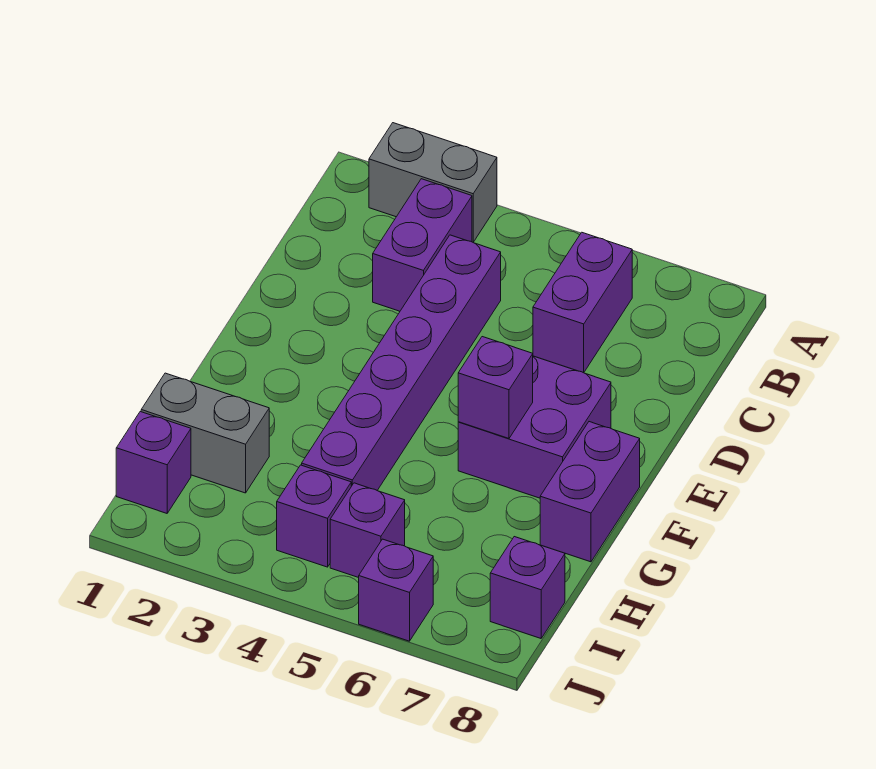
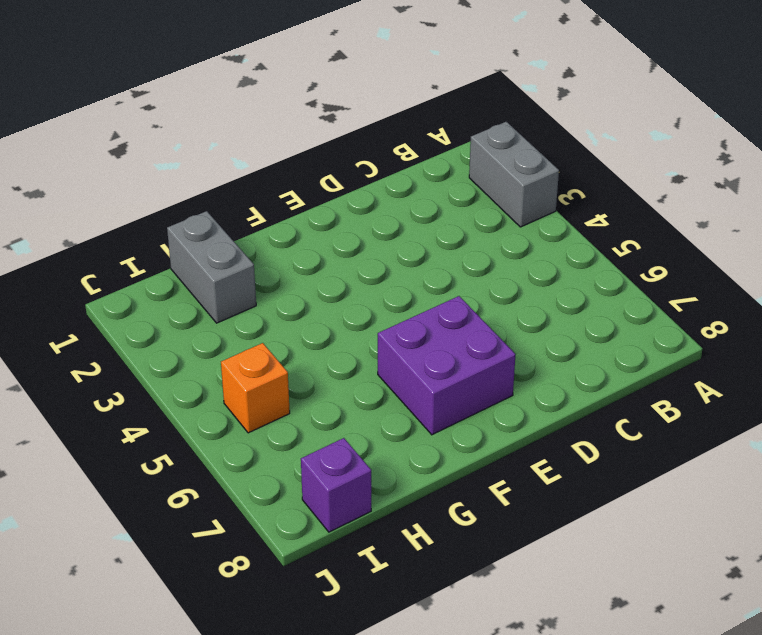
orange brick I5 level 1 -> purple brick I5 level 1
none -> purple brick B3:C3 level 1
none -> purple brick B6:C6 level 1
none -> purple brick C4:H4 level 1

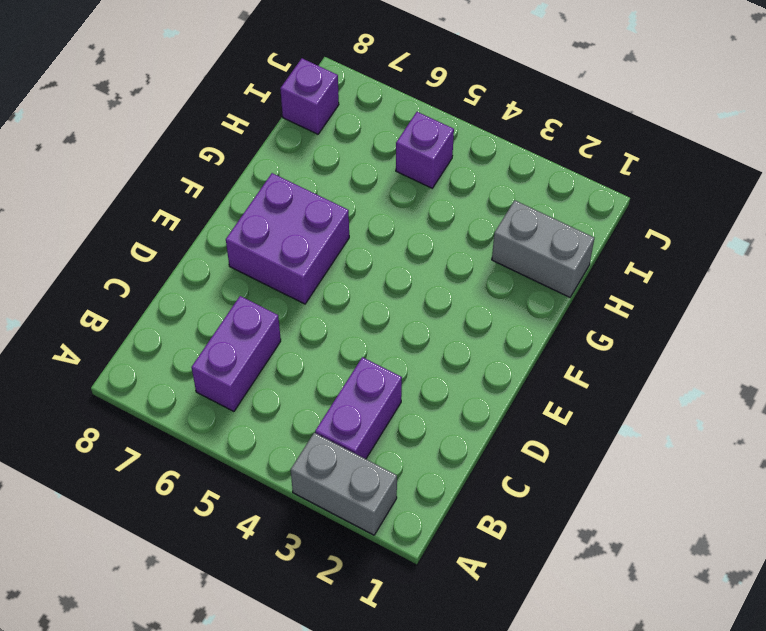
none -> purple brick C4:H4 level 1
none -> purple brick F8:G8 level 1
none -> purple brick I1 level 1

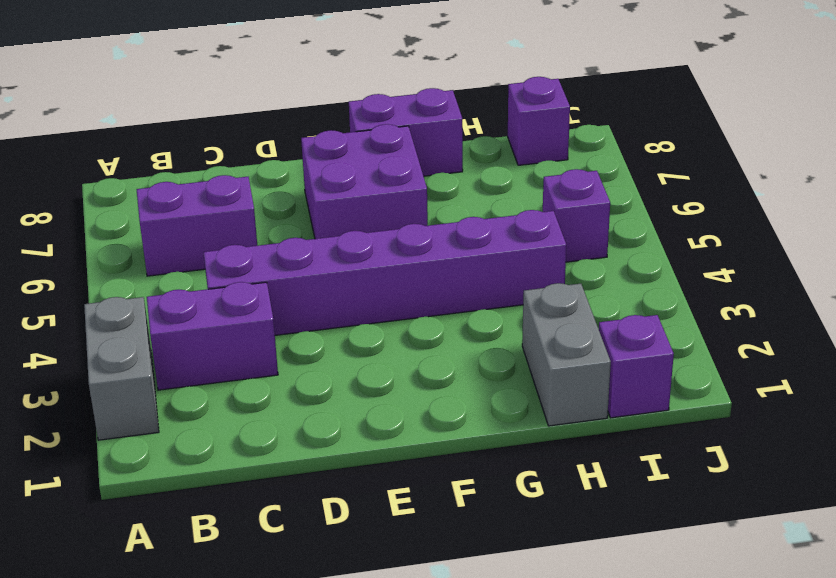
none -> purple brick I4 level 1
none -> purple brick J6 level 1
none -> purple brick F6 level 2

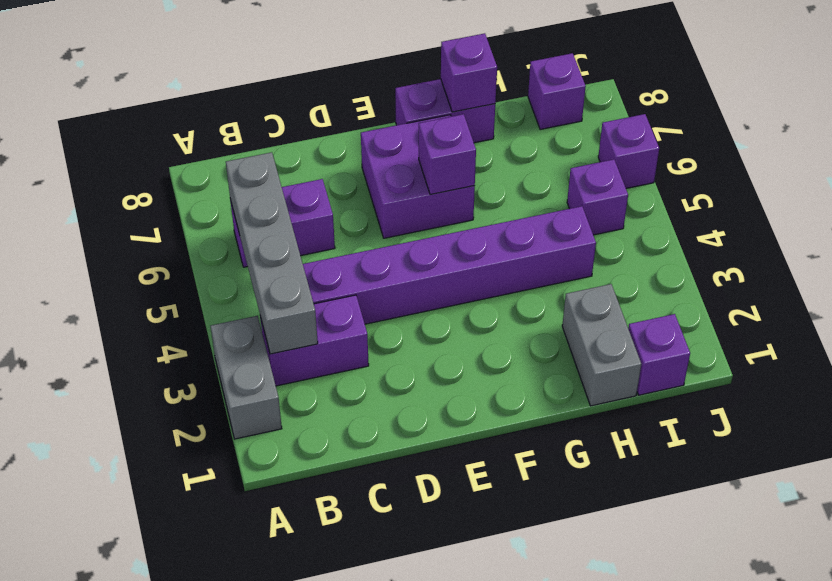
grey brick B3:B6 level 2 -> none
purple brick G8 level 2 -> purple brick I4 level 1

